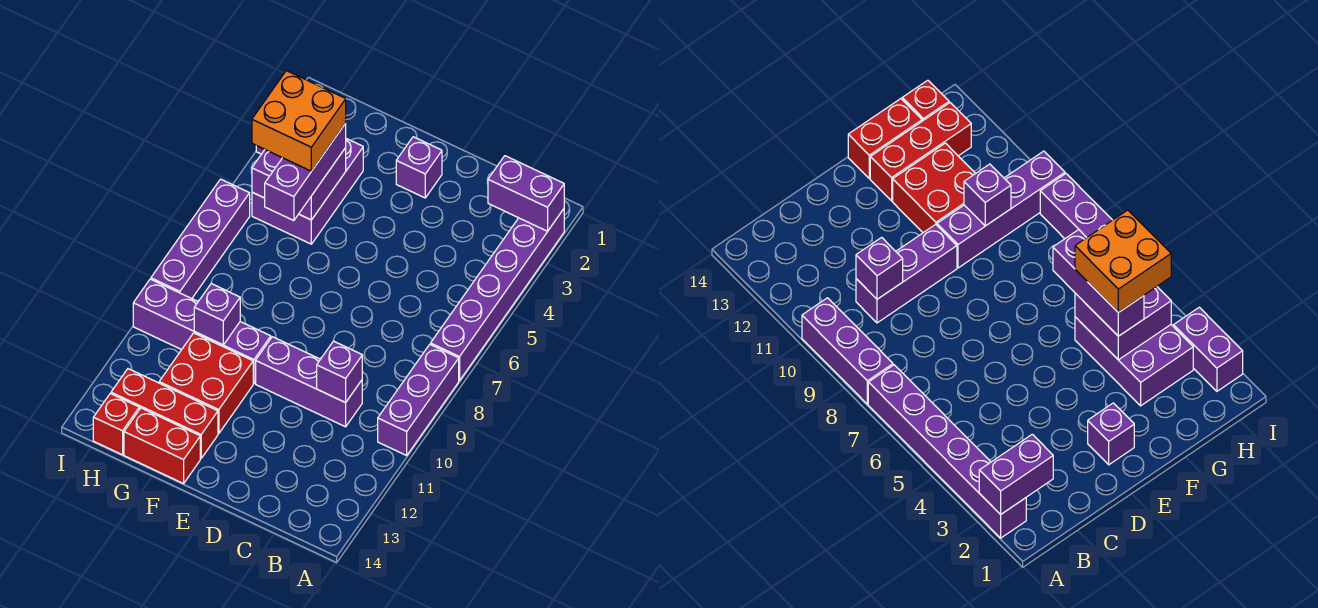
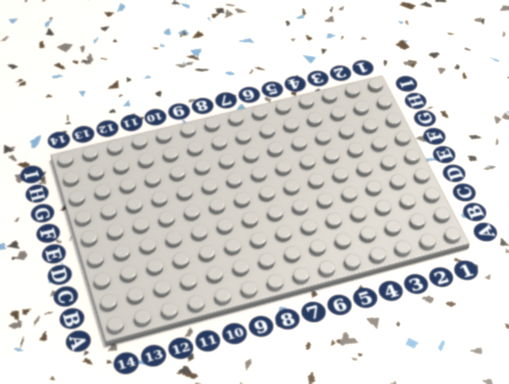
none -> purple brick A2:A7 level 1
none -> purple brick A8:A10 level 1
none -> purple brick C10:E10 level 1

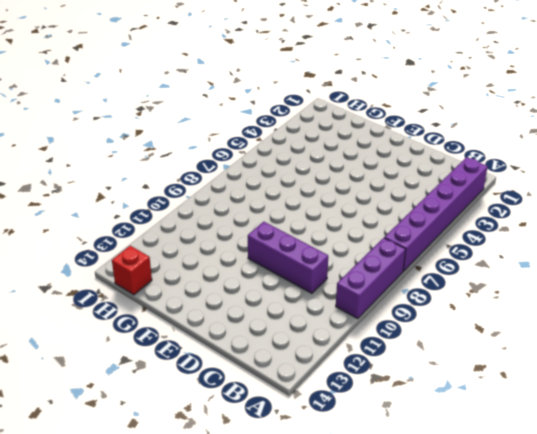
none -> purple brick E2 level 1
none -> purple brick F10:I10 level 1
none -> red brick F11:G12 level 1

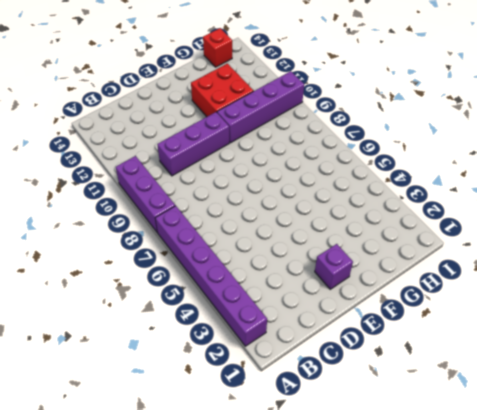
none -> red brick F13:H13 level 1
none -> red brick F14:G14 level 1
none -> purple brick G3:H5 level 1

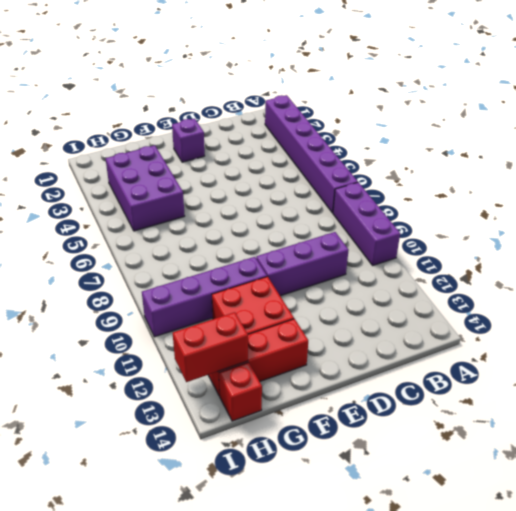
red brick H13:I13 level 2 -> red brick F14:G14 level 1
none -> purple brick I2:I3 level 1
none -> purple brick I6:I9 level 1
none -> purple brick A2:B2 level 2

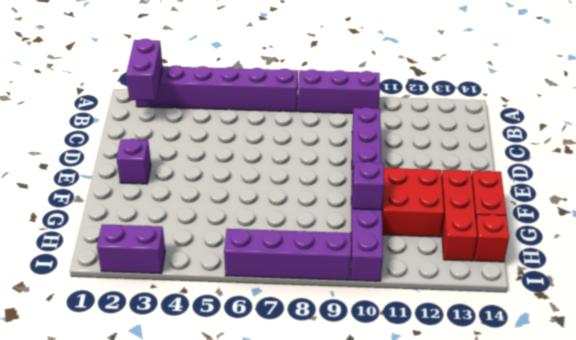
none -> purple brick G3:H5 level 1
none -> purple brick C10 level 2
none -> purple brick G4:H5 level 2

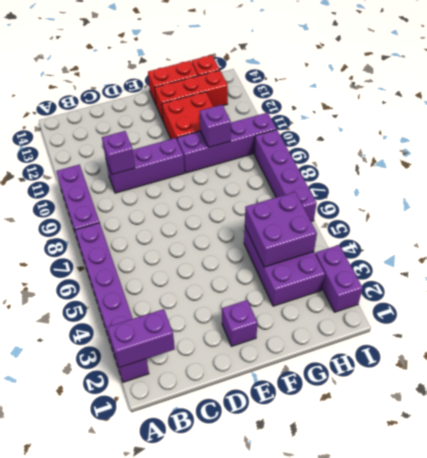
none -> purple brick G4:G6 level 3
none -> orange brick G4:H5 level 4

